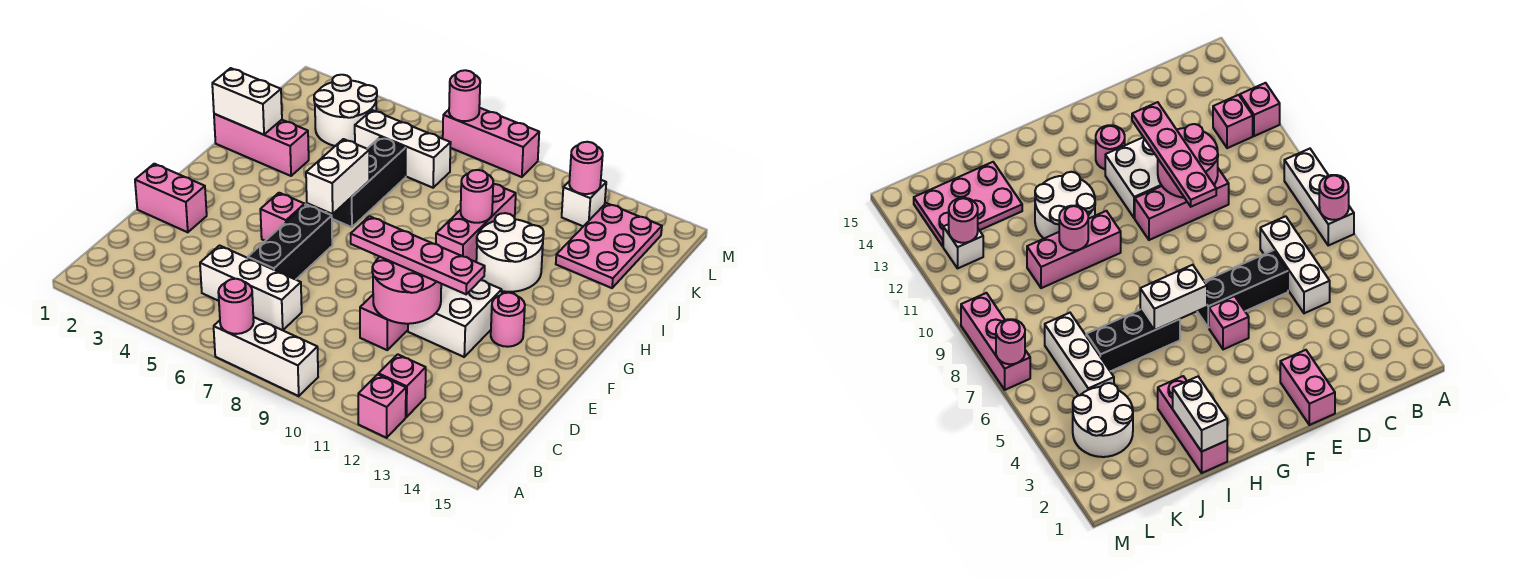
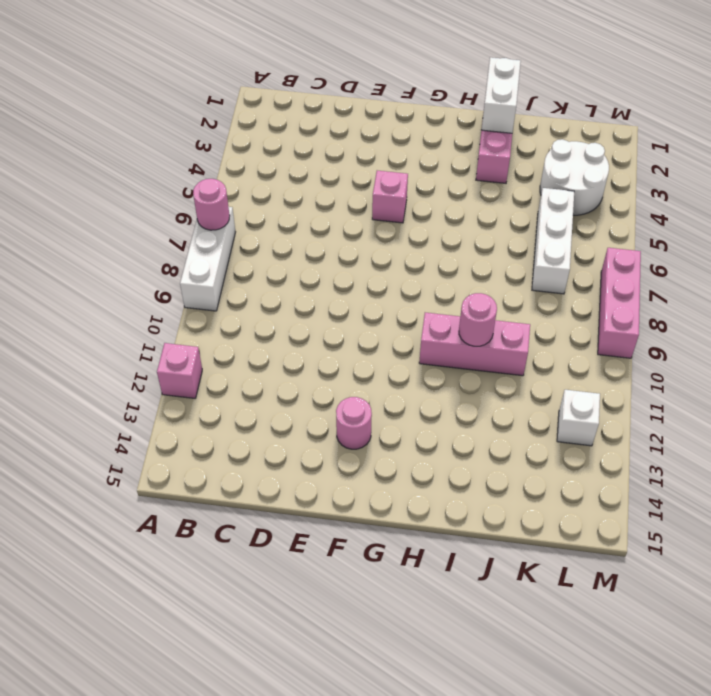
none -> pink brick B12 level 1
none -> white brick C5:C7 level 1
none -> black brick D6:F6 level 1

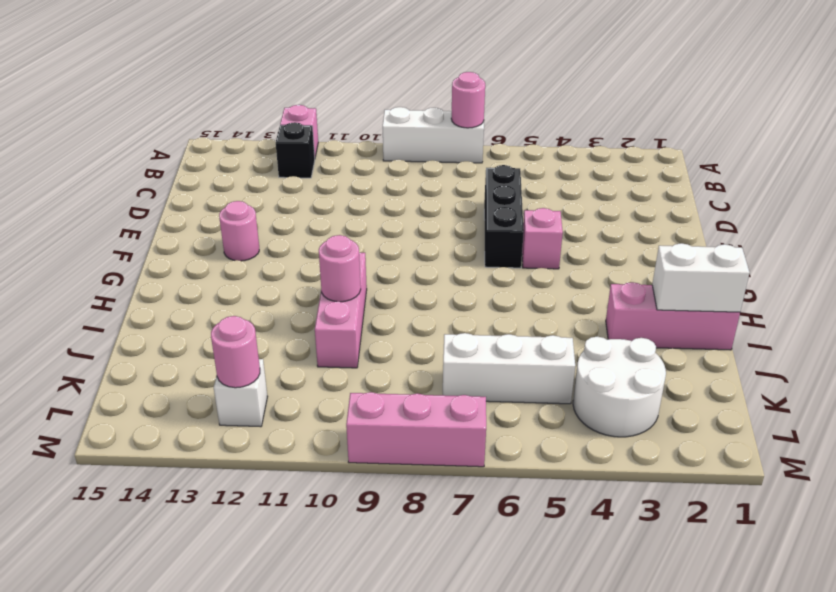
black brick B12 level 1 -> pink brick B12 level 1
none -> white brick C5:C7 level 1
none -> pink brick D10:F10 level 1
none -> pink brick E1:E2 level 1

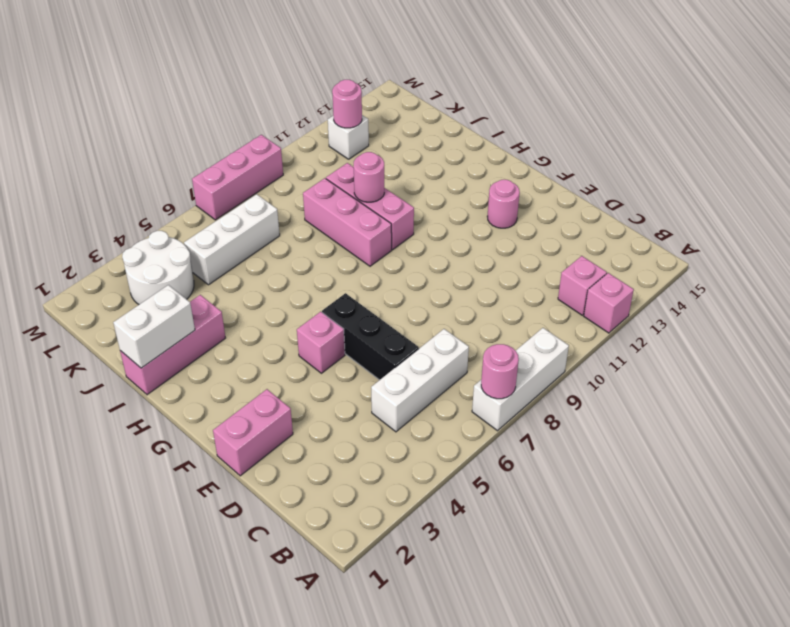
pink brick H9:J9 level 1 -> pink brick D10:F10 level 1
none -> white brick E11:F12 level 1
none -> black brick H6:J6 level 1
none -> white round brick H11:I12 level 1

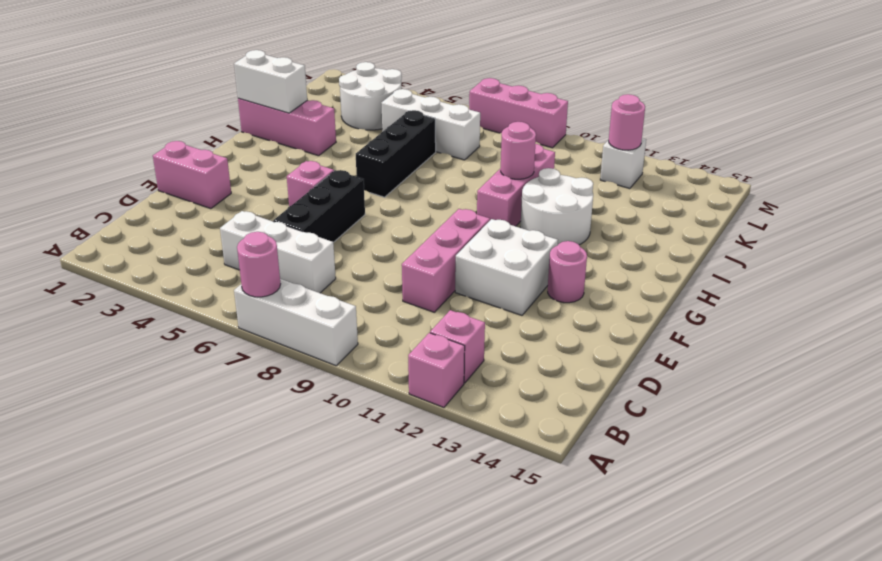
none -> pink plate J13:L14 level 1
none -> pink round brick D10:E11 level 2
none -> white brick G6:H6 level 2

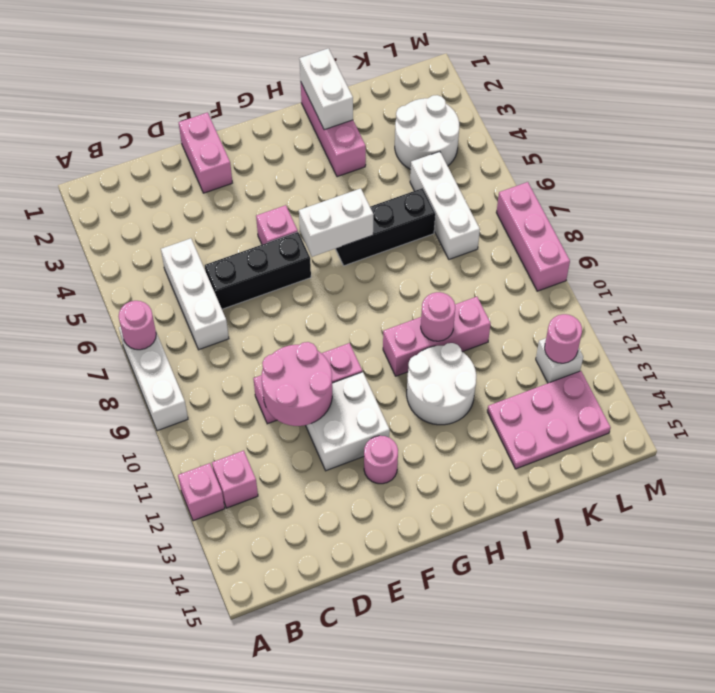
none -> pink round brick M7 level 2
none -> pink plate E9:E12 level 3

